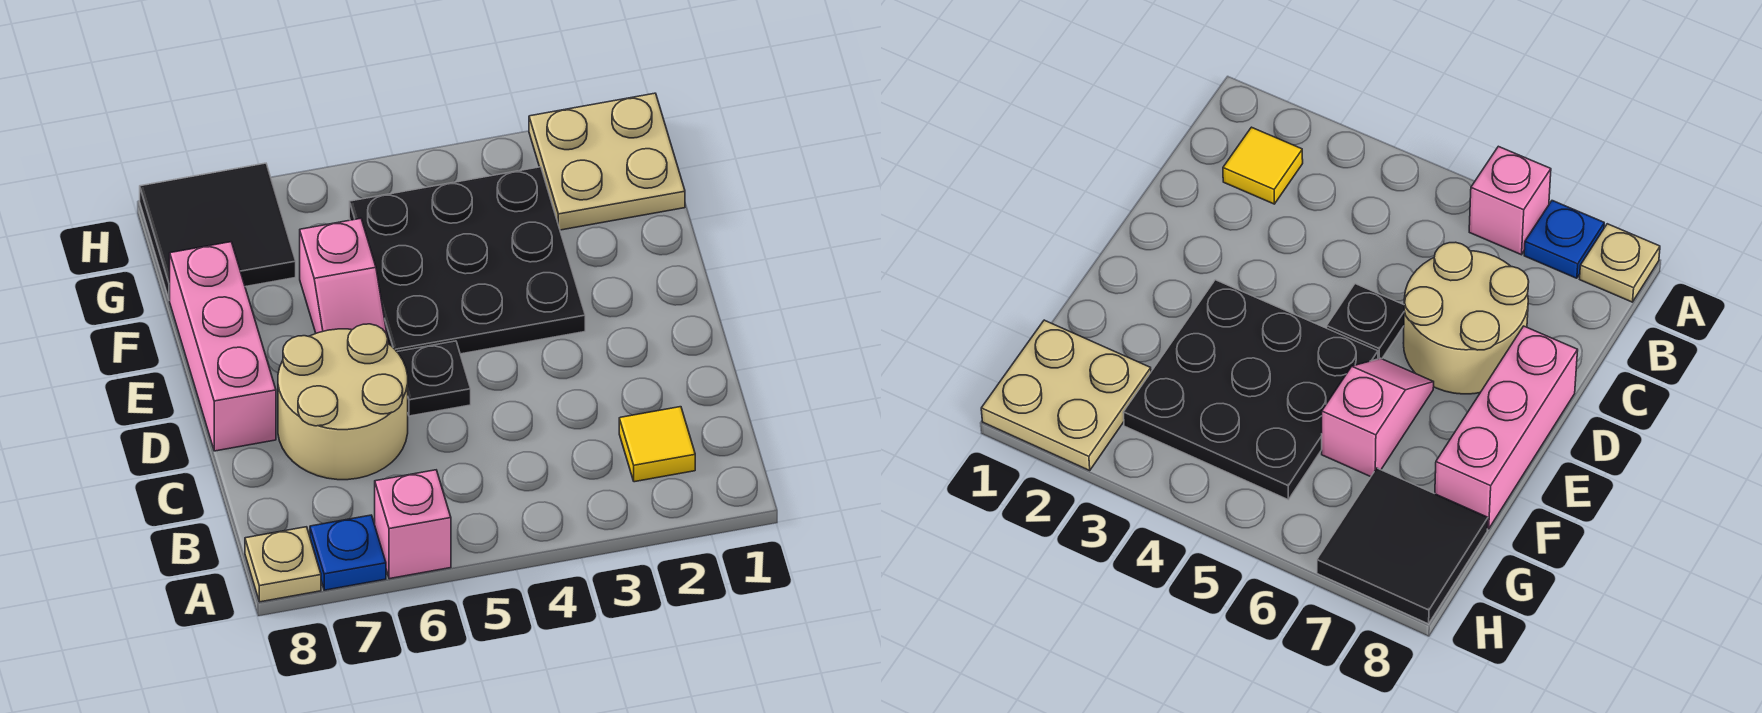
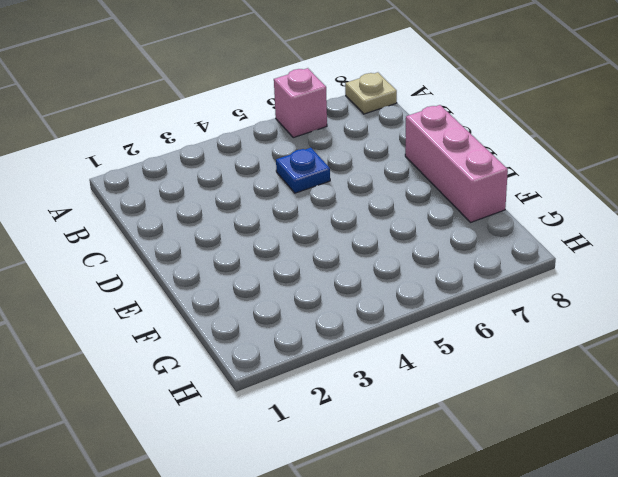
blue plate C5 level 1 -> blue plate A7 level 1
none -> yellow tile B2 level 1
none -> tan round brick C6:D7 level 1

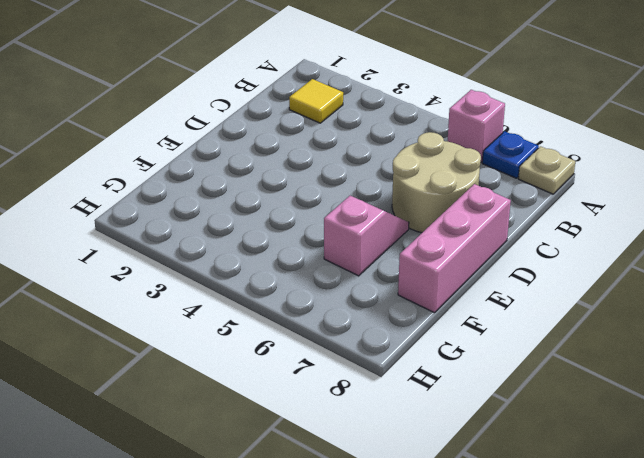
none -> black plate D5 level 1
none -> black plate E3:G5 level 1

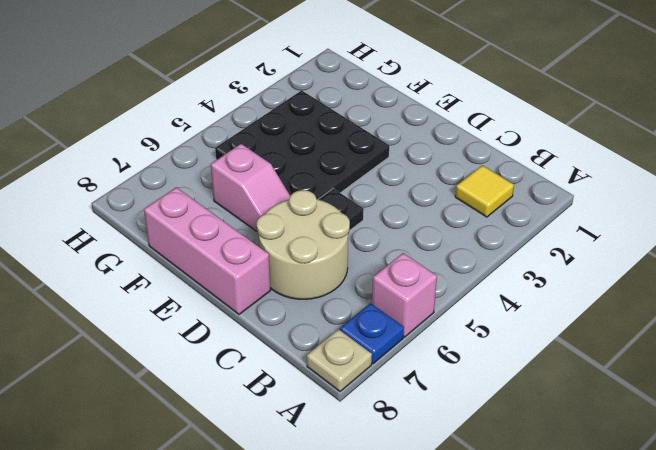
none -> tan plate G1:H2 level 1
none -> black tile G7:H8 level 1

